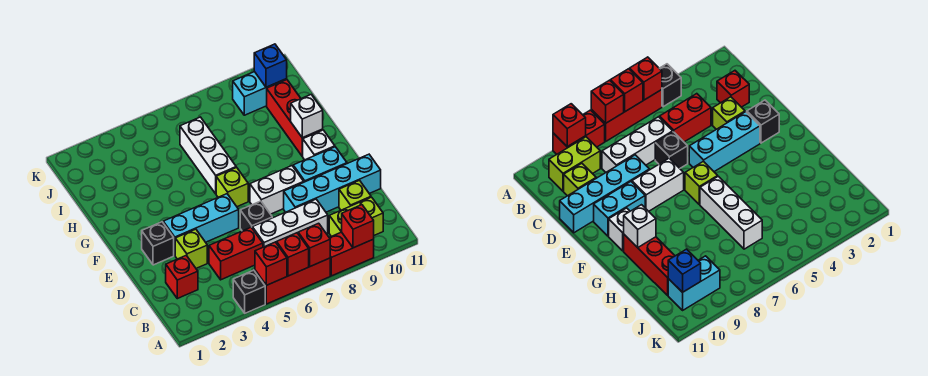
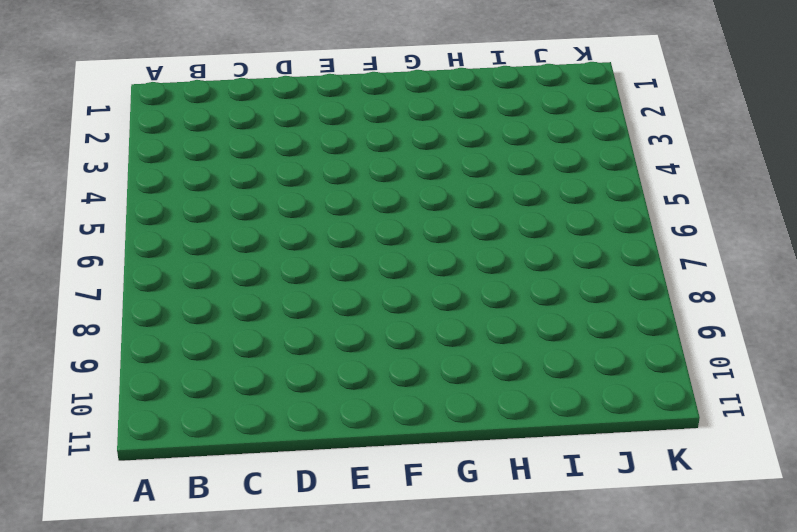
none -> black brick A4 level 1
none -> red brick A5:A7 level 1
none -> red brick A8:A9 level 1

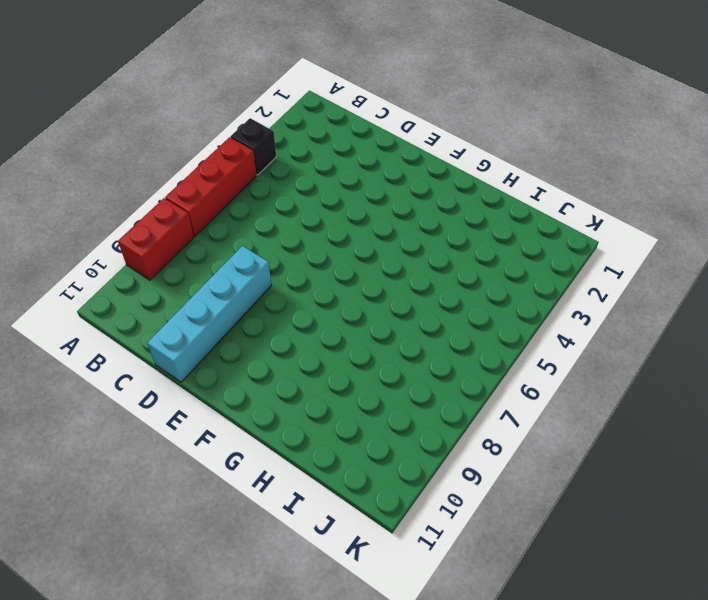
none -> lime brick B9:B10 level 1
none -> red brick C2 level 1
none -> red brick C4:C5 level 1

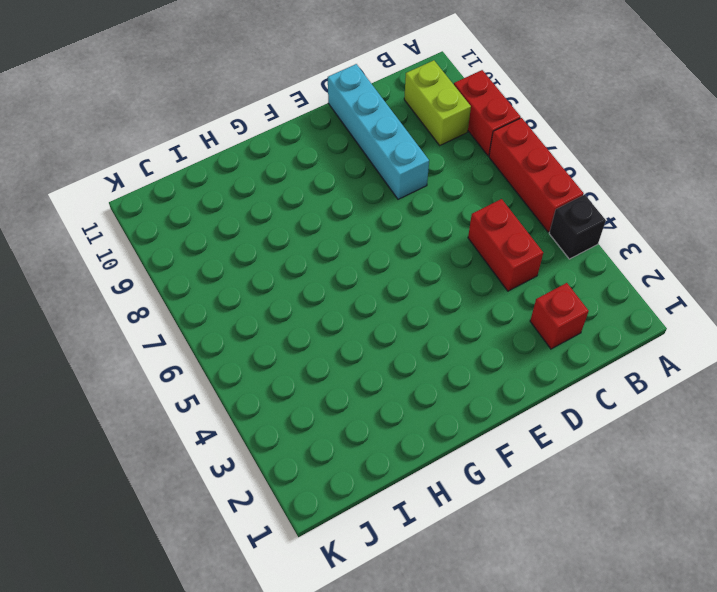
none -> white brick C6:C8 level 1
none -> lime brick C10 level 1
none -> lime brick D3 level 1

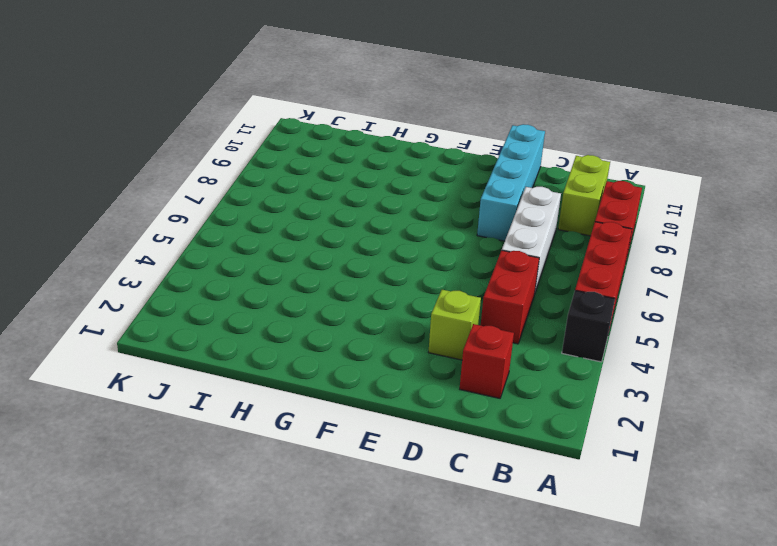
none -> lime brick C10 level 1
none -> black brick D6 level 1
none -> black brick E2 level 1

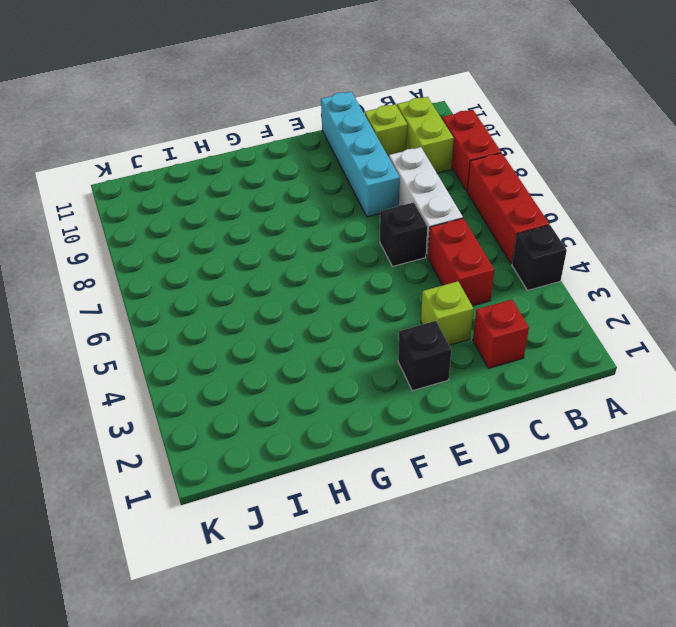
none -> cyan brick E3:E5 level 1
none -> white brick E7:E8 level 1
none -> cyan brick E9:E10 level 1

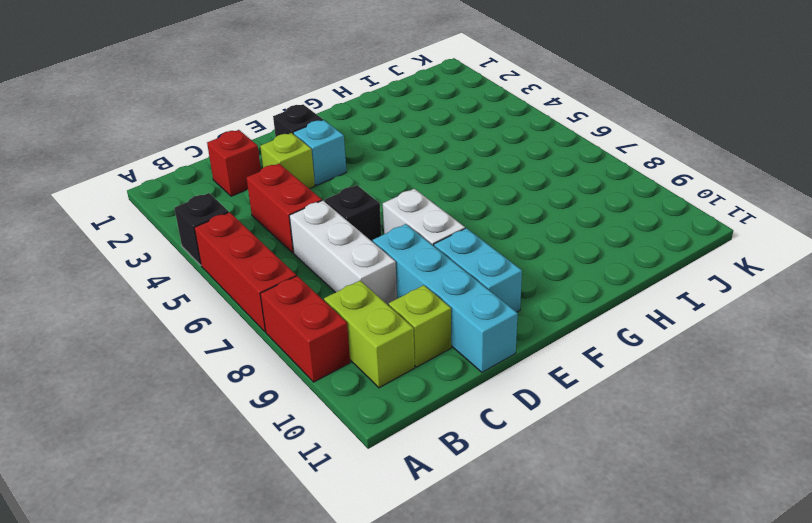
cyan brick E3 level 1 -> cyan brick E3:E5 level 1
none -> lime brick F6 level 1
none -> white brick F10 level 1
none -> white brick G6:I6 level 1

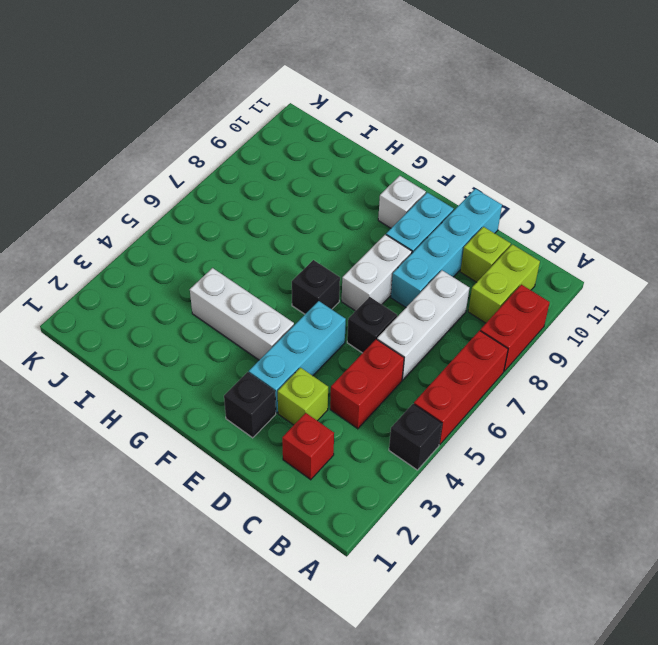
white brick F4:H4 level 1 -> white brick G6:I6 level 1
black brick F6 level 1 -> lime brick F6 level 1
none -> red brick G10:I10 level 1
none -> cyan brick J9:J10 level 1
none -> red brick A5 level 2

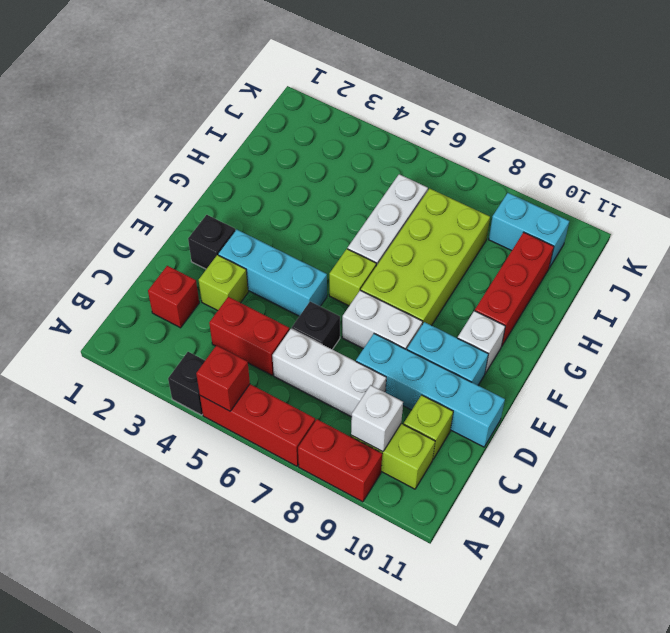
white brick B9 level 2 -> white brick G10 level 2
lime brick F7:I8 level 1 -> none
none -> red brick A6 level 2
none -> red brick A7 level 2
none -> red brick A9 level 2

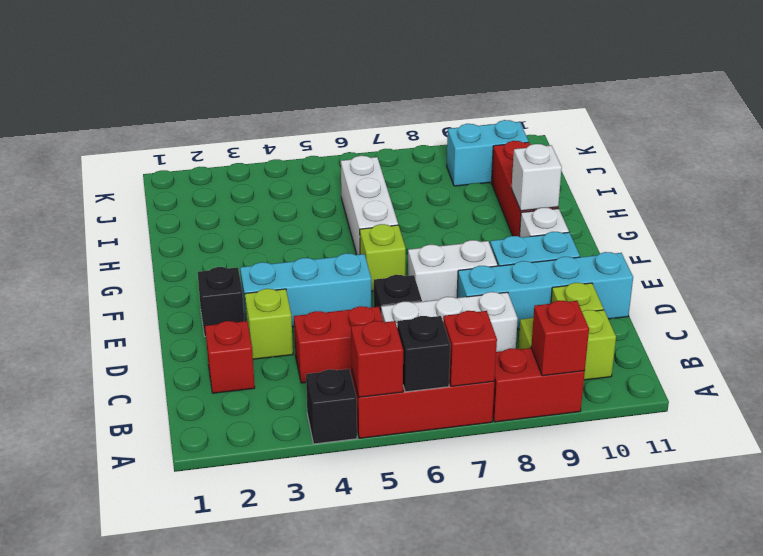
black brick A6 level 2 -> red brick A6 level 2
none -> blue brick J10 level 2

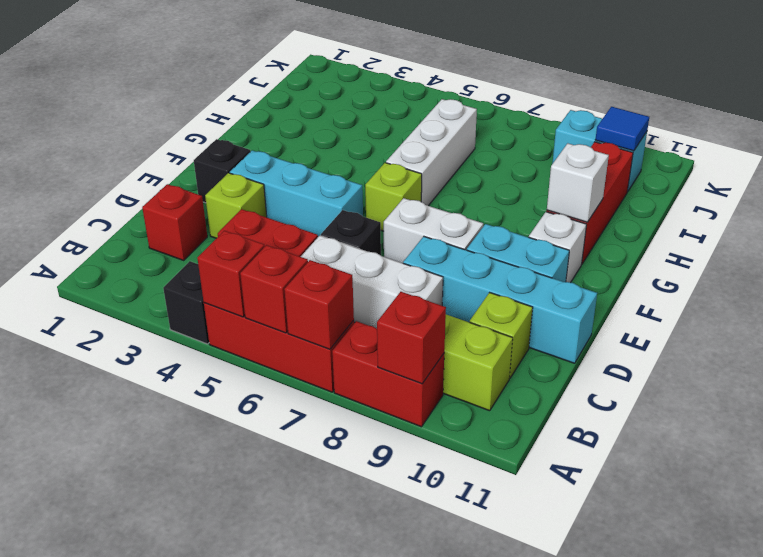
blue tile J10 level 2 -> blue brick J10 level 2

